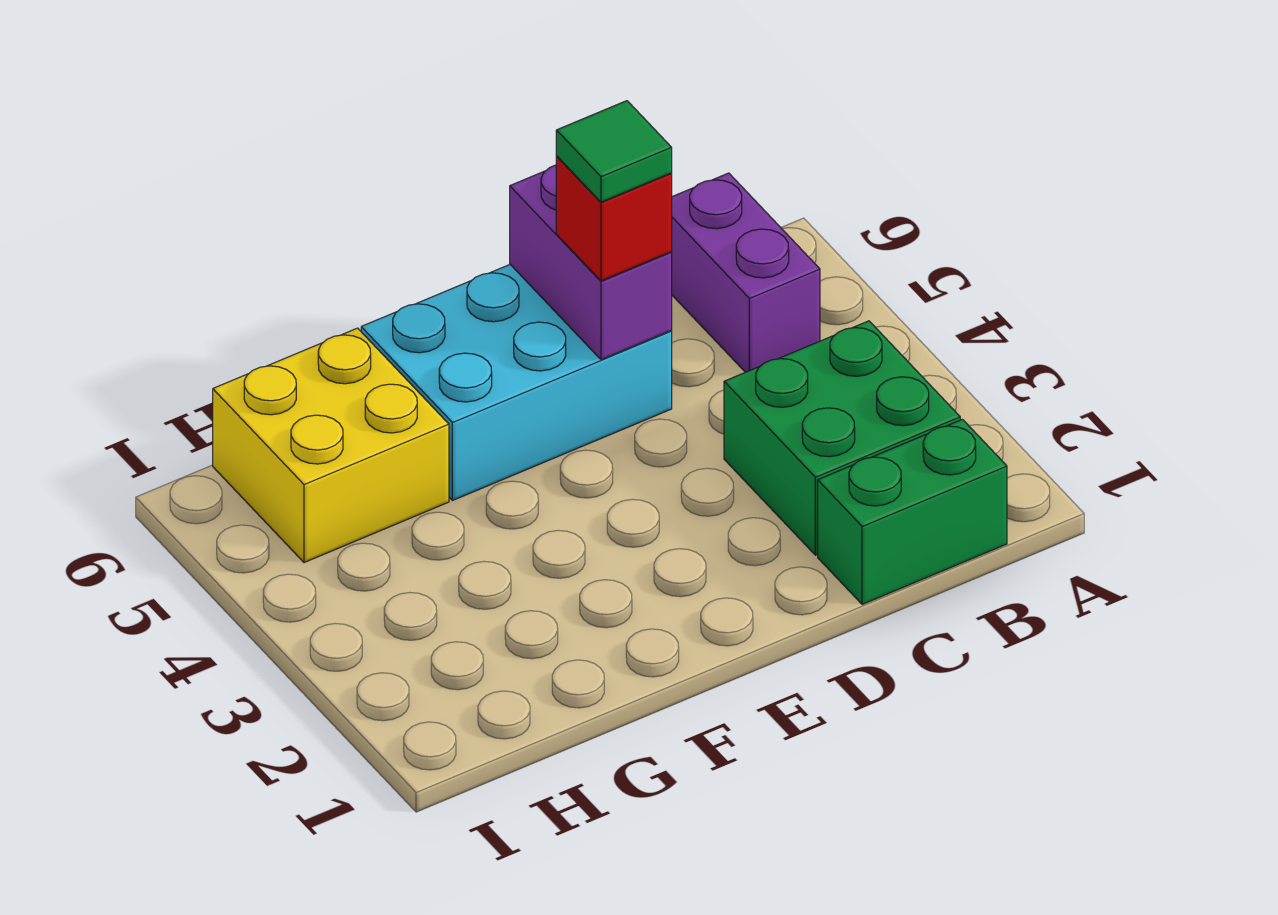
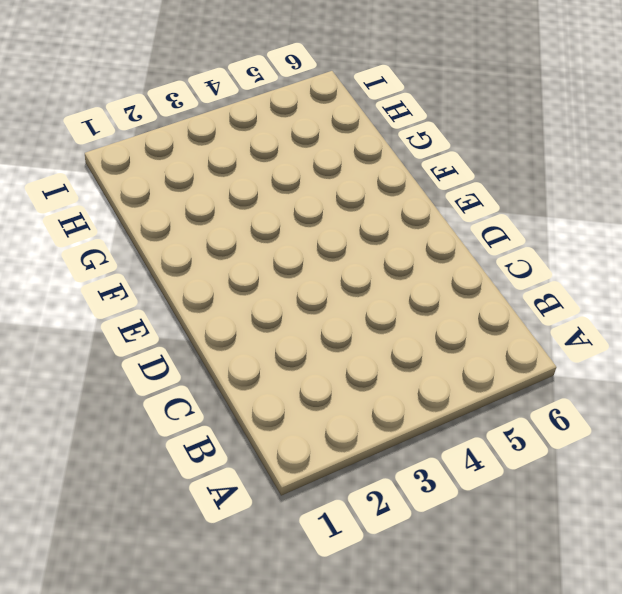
none -> green brick B1:C1 level 1
none -> green brick B2:C3 level 1

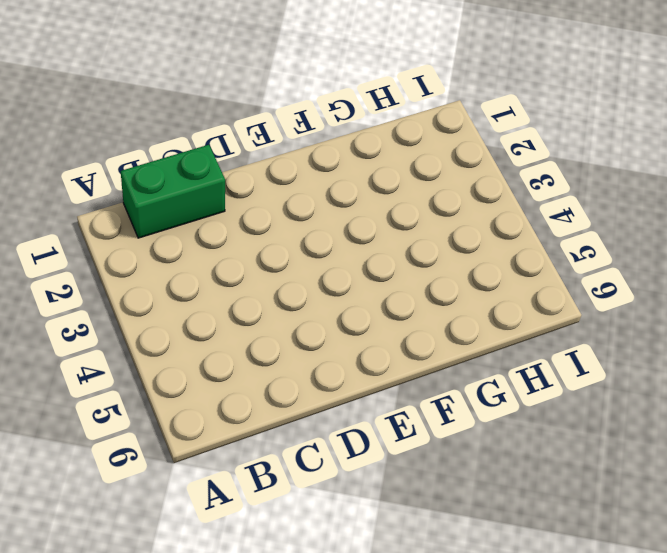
none -> green brick B2:C3 level 1
none -> purple brick B5:B6 level 1

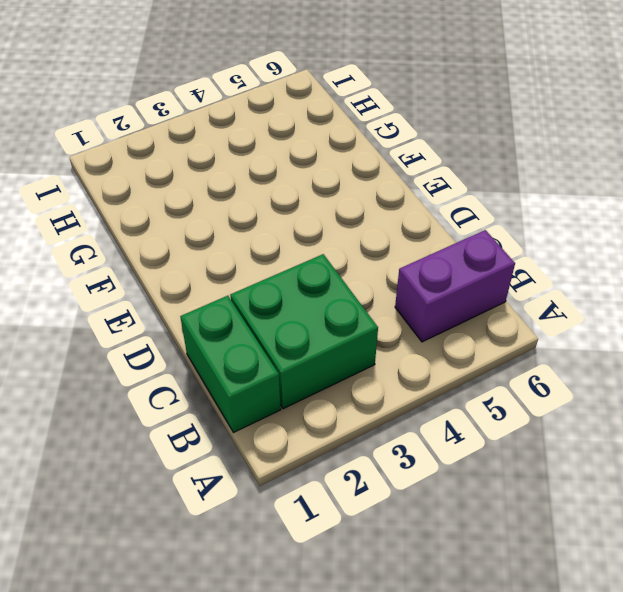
none -> cyan brick D5:F6 level 1
none -> yellow brick G5:H6 level 1

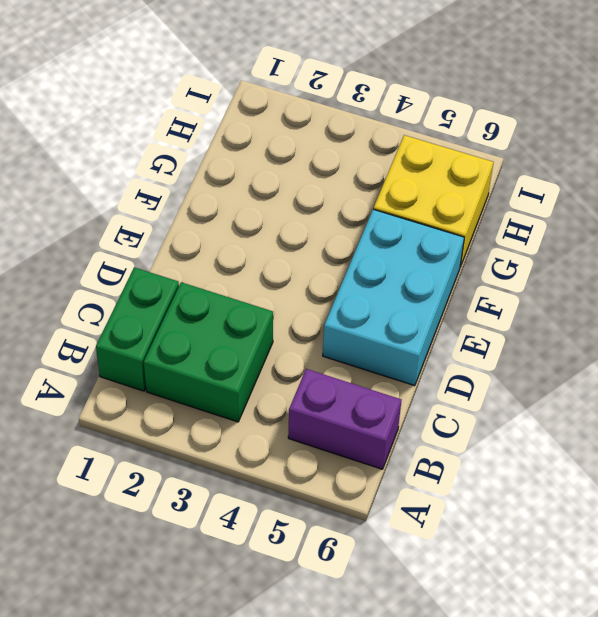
none -> purple brick D5:D6 level 2
none -> red brick D5 level 3

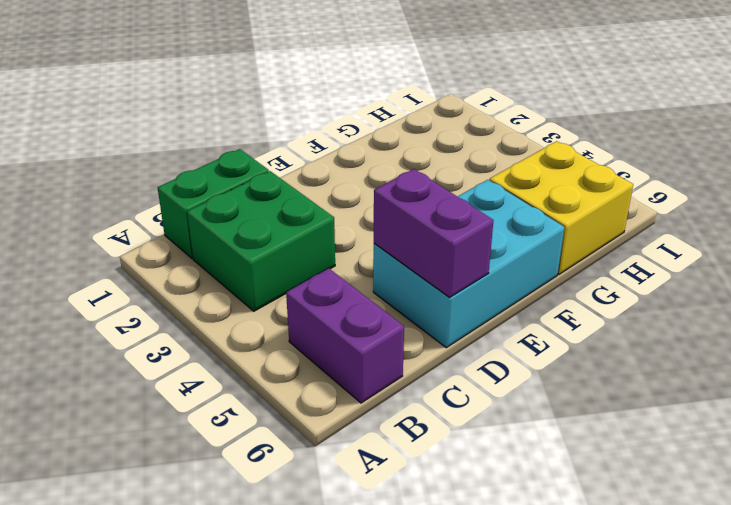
none -> red brick D5 level 3
none -> green tile D5 level 4

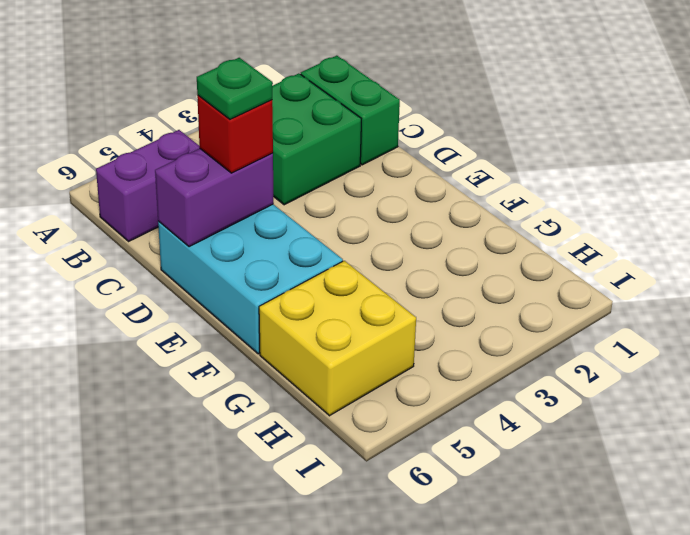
green plate D5 level 4 -> green tile D5 level 4

